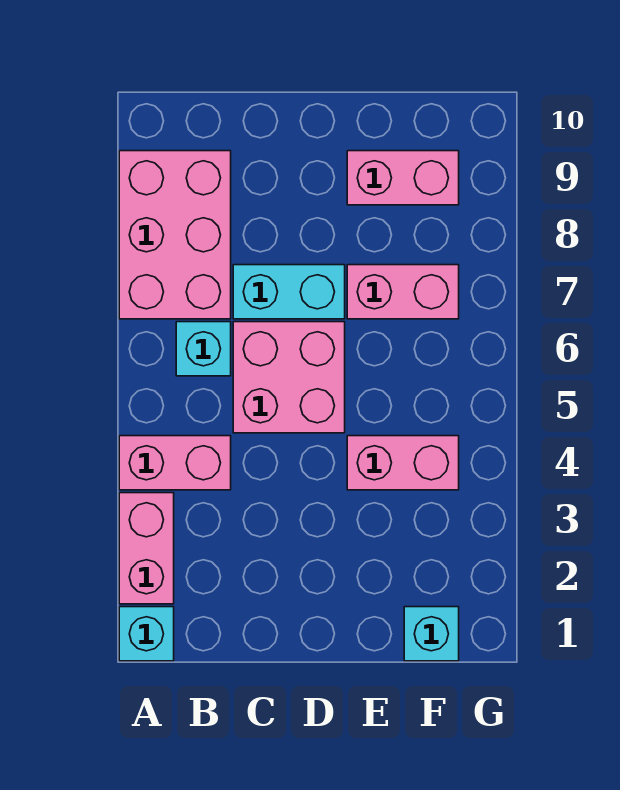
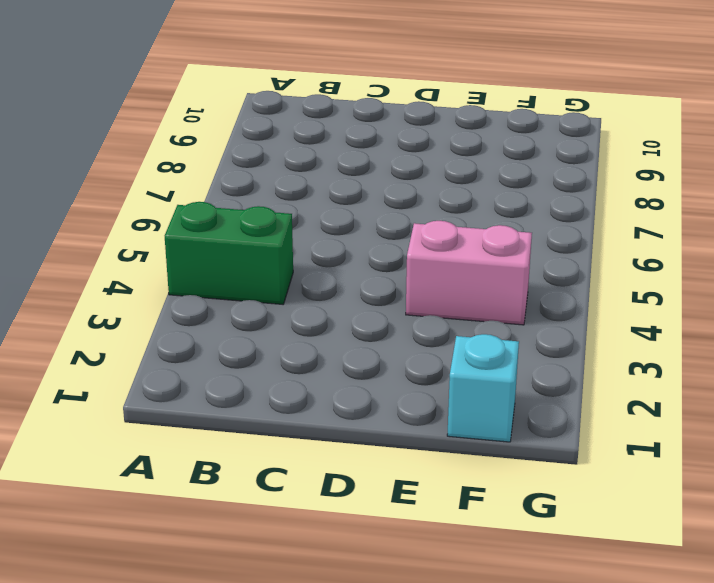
green brick A4:B4 level 1 -> pink brick A4:B4 level 1
none -> cyan brick A1 level 1
none -> pink brick A2:A3 level 1

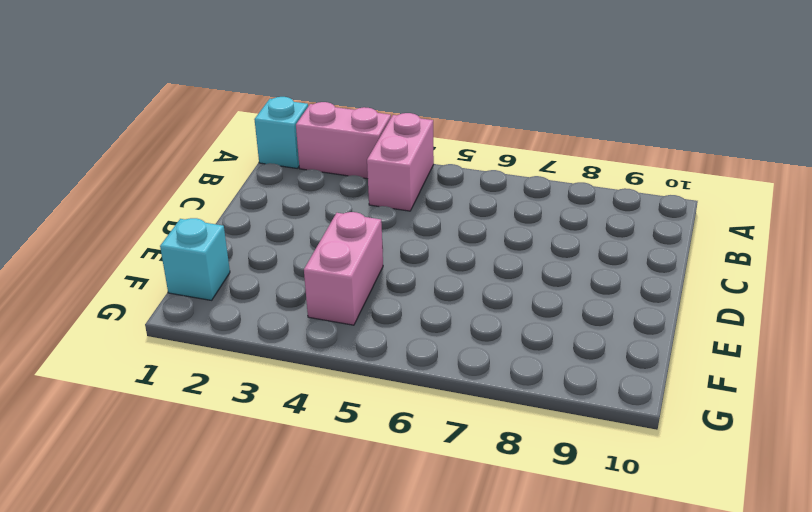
none -> pink brick A7:B9 level 1
none -> cyan brick B6 level 1

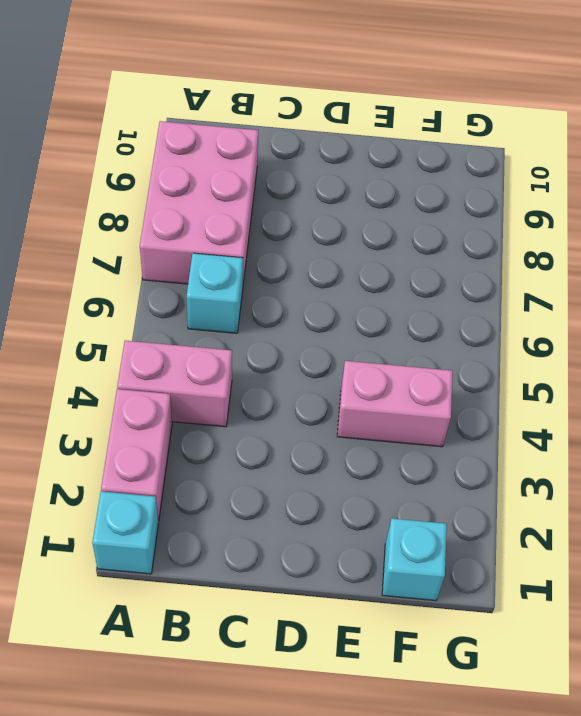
none -> pink brick C5:D6 level 1
none -> cyan brick C7:D7 level 1

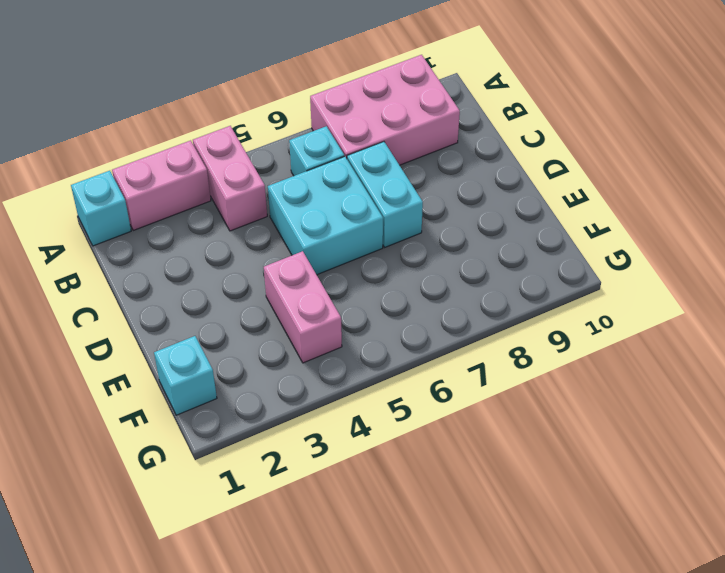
cyan brick C5:D6 level 1 -> pink brick C5:D6 level 1
none -> pink brick E7:F7 level 1
none -> pink brick E9:F9 level 1

